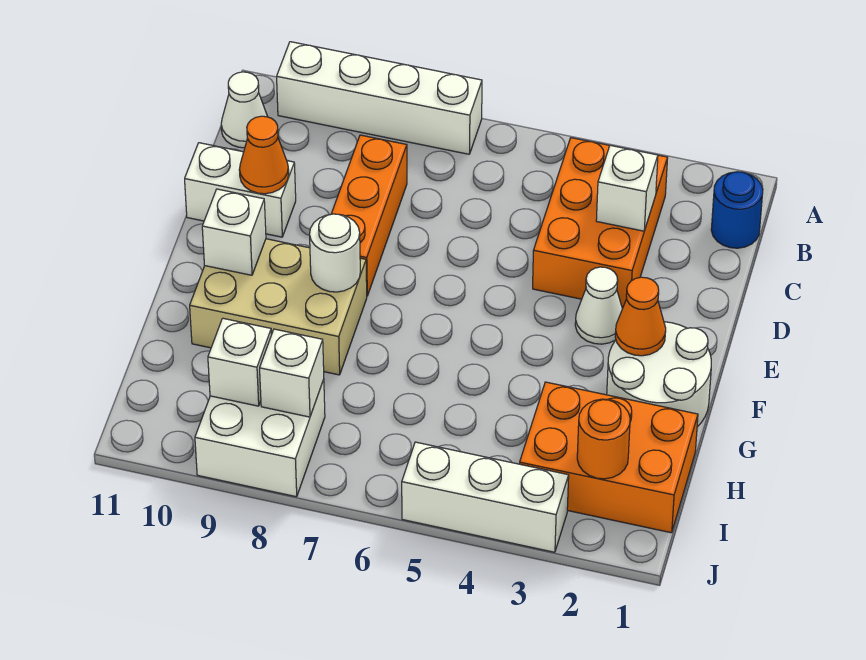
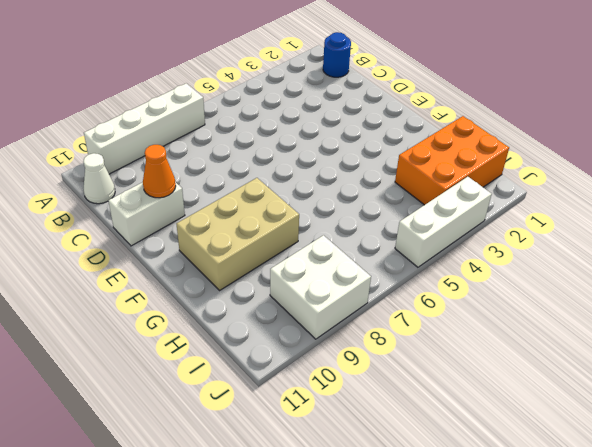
none -> orange brick B3:D4 level 1
none -> orange brick C8:E8 level 1
none -> white cone E3 level 1

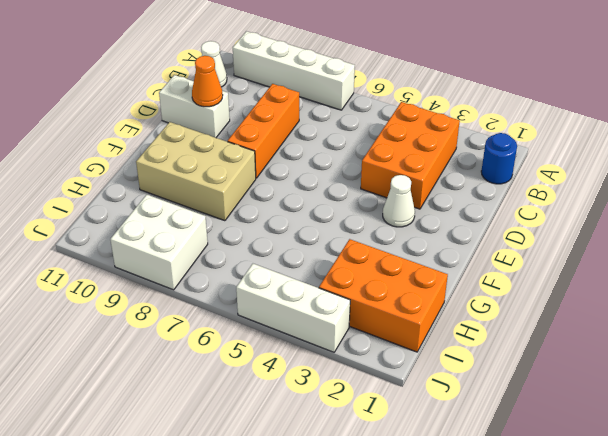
none -> white round brick F1:G2 level 1
none -> white brick C3 level 2
none -> orange cone F2 level 2

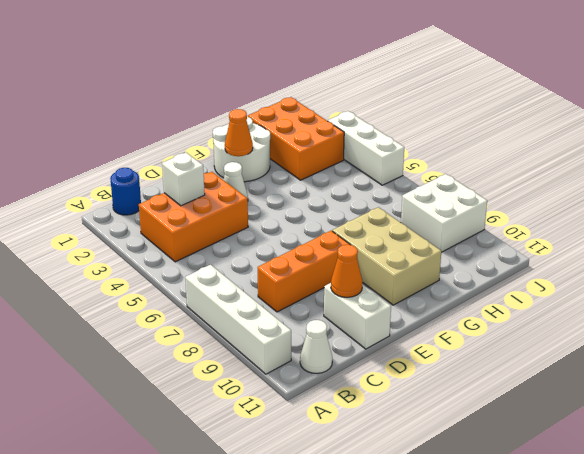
none -> white round brick F8 level 2
none -> white brick F10 level 2
none -> orange round brick I2 level 2

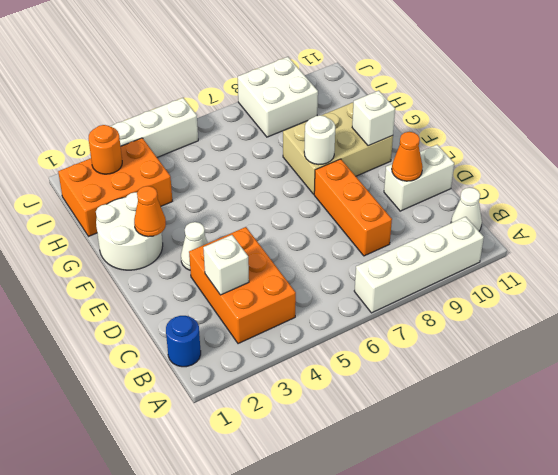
none -> white brick I8 level 2
none -> white brick I9 level 2

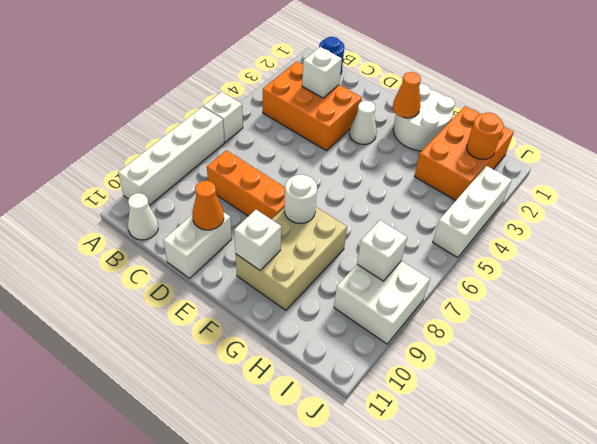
white brick A6 level 1 -> white brick I9 level 2

